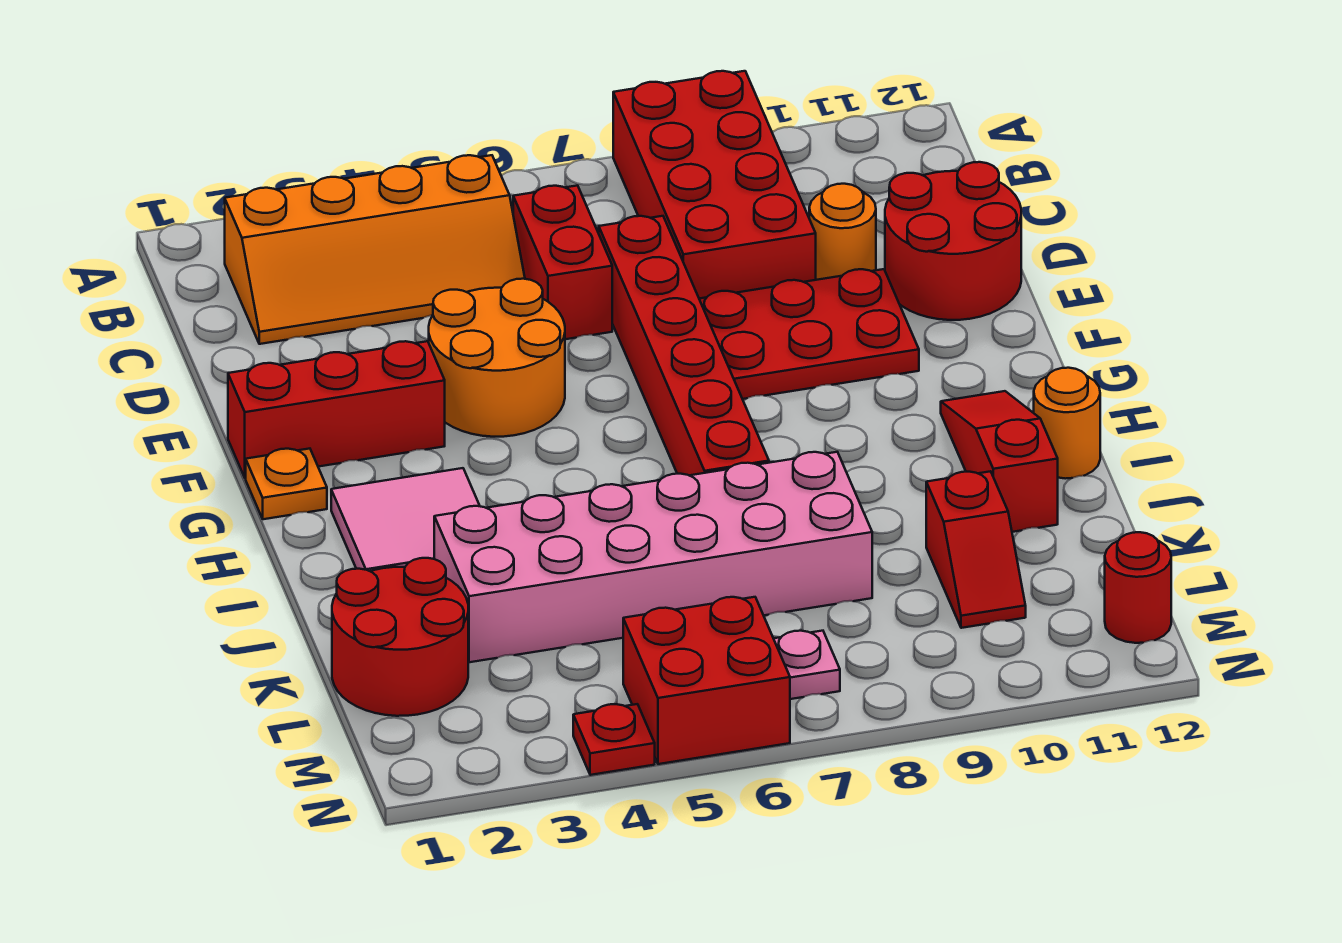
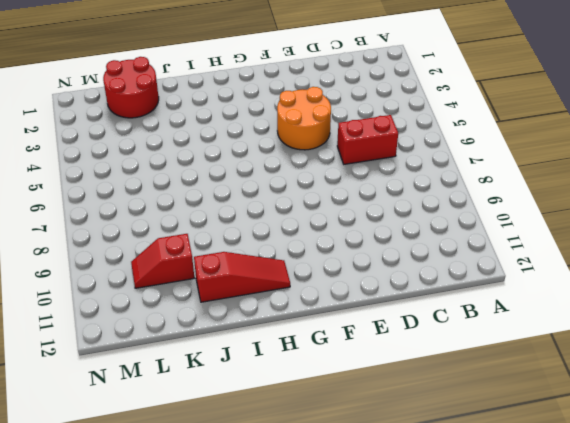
none -> red brick A8:D9 level 1
none -> orange slope B2:C5 level 1 top B
none -> red brick D7:I7 level 1

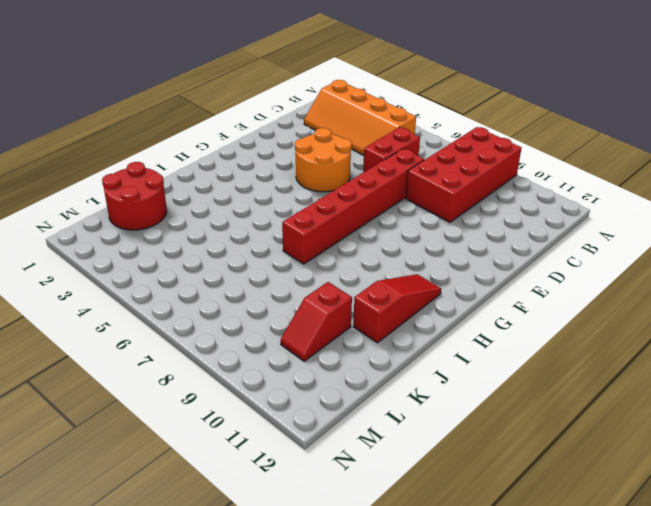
none -> orange round brick D10 level 1
none -> red round brick D11:E12 level 1
none -> red plate E8:F10 level 1

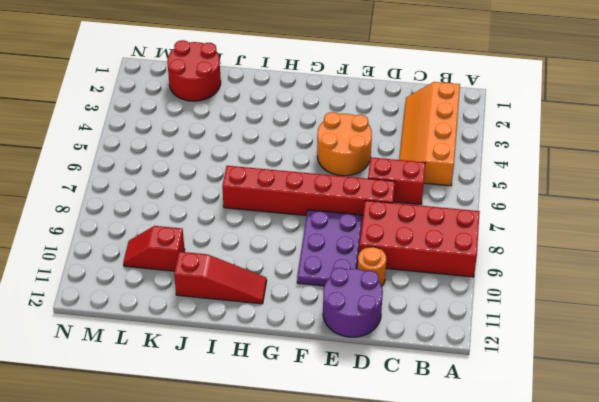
purple round brick D11:E12 level 1 -> red round brick D11:E12 level 1
purple plate E8:F10 level 1 -> red plate E8:F10 level 1
none -> red brick F1:F3 level 1
none -> orange plate G1 level 1
none -> pink tile H2:I3 level 1

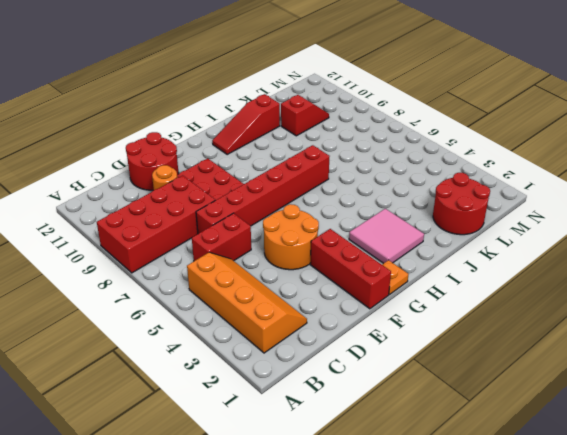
none -> orange round brick I12 level 1
none -> pink brick J3:K8 level 1
none -> red brick M5:N6 level 1

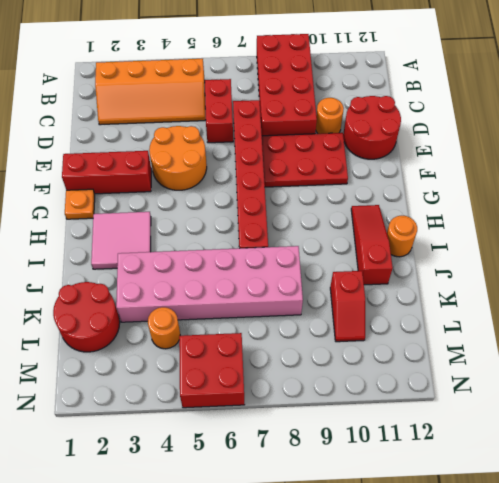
orange round brick L4 level 1 -> none
none -> pink plate M7 level 1
none -> red round brick M12 level 1
none -> red plate N4 level 1

